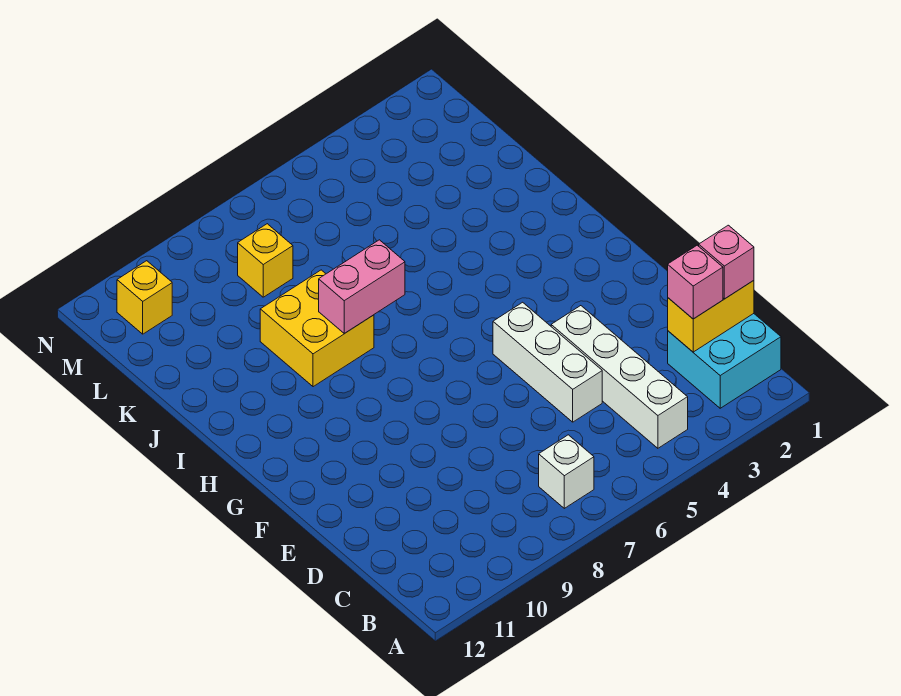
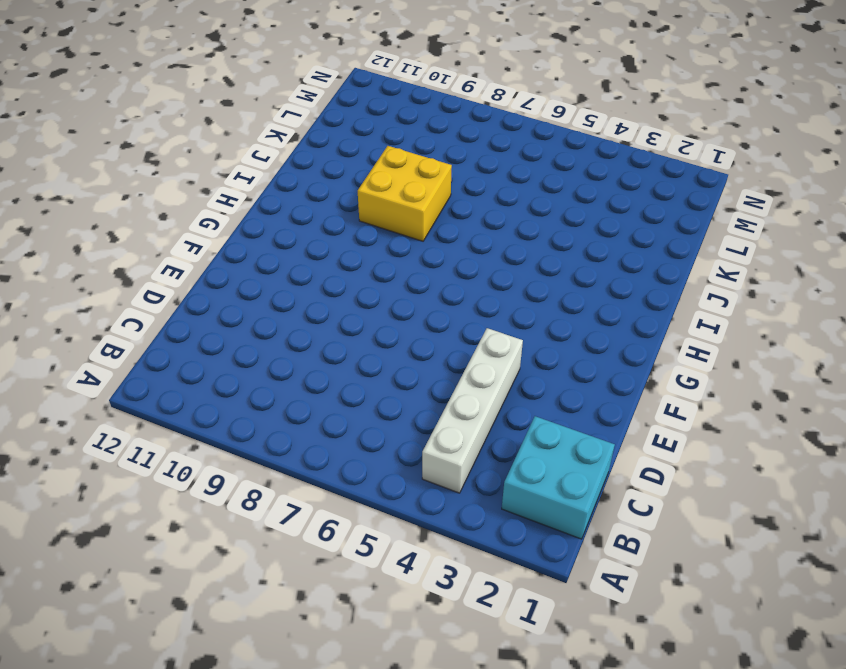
none -> white brick B7 level 1
none -> white brick D5:F5 level 1

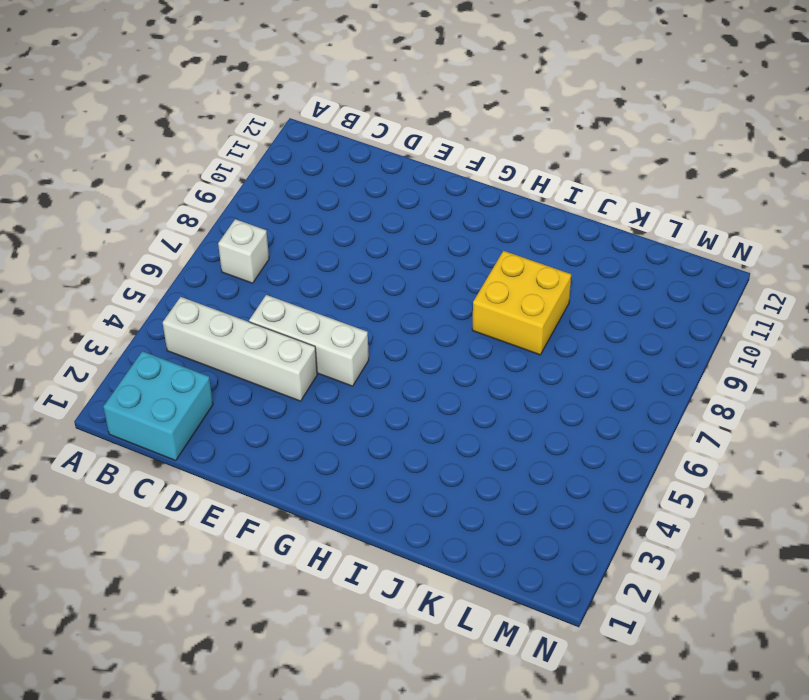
none -> yellow brick L8 level 1
none -> yellow brick M11 level 1

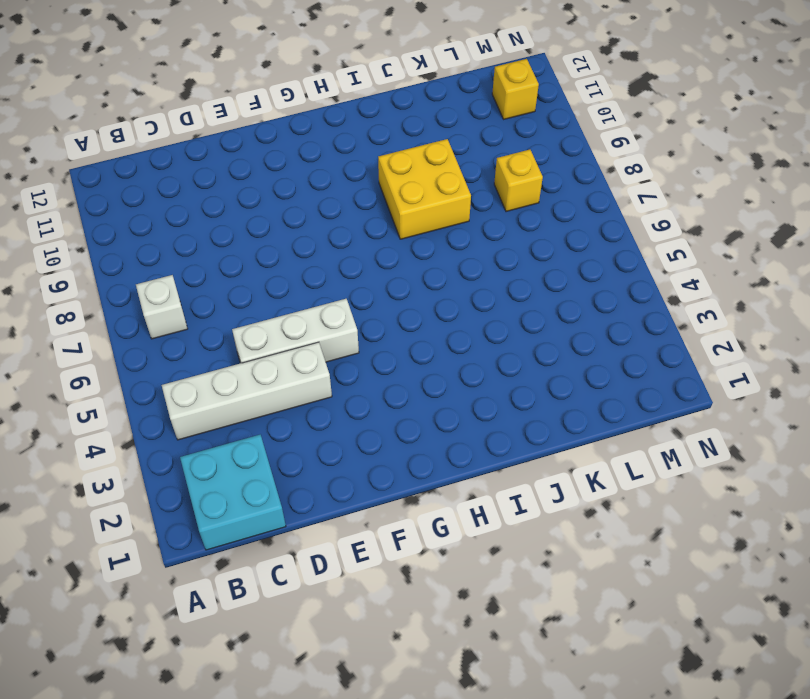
none -> yellow brick C1:C2 level 2
none -> pink brick I7:I8 level 2

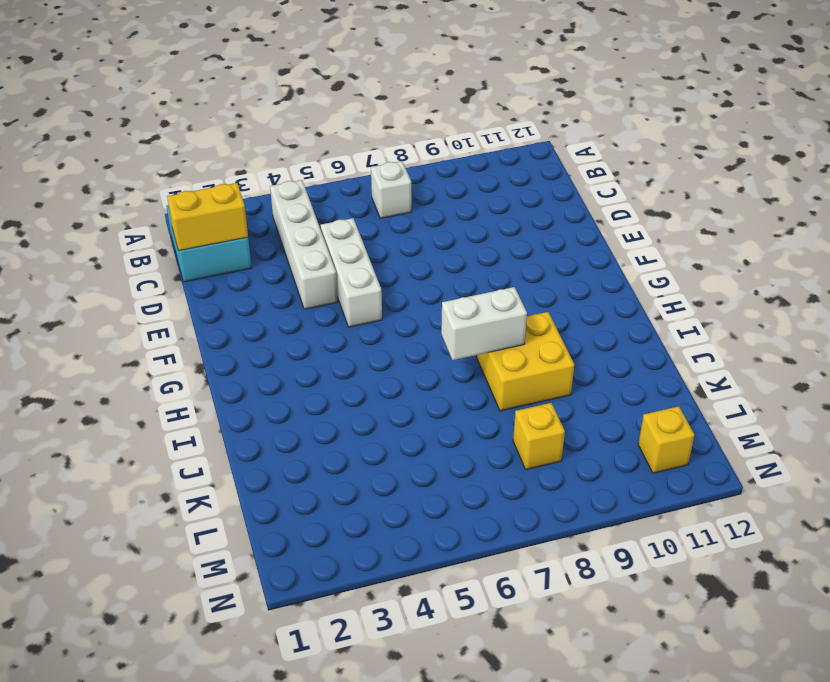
white brick I7:I8 level 2 -> pink brick I7:I8 level 2
none -> pink brick C1 level 3
none -> pink brick C2 level 3

